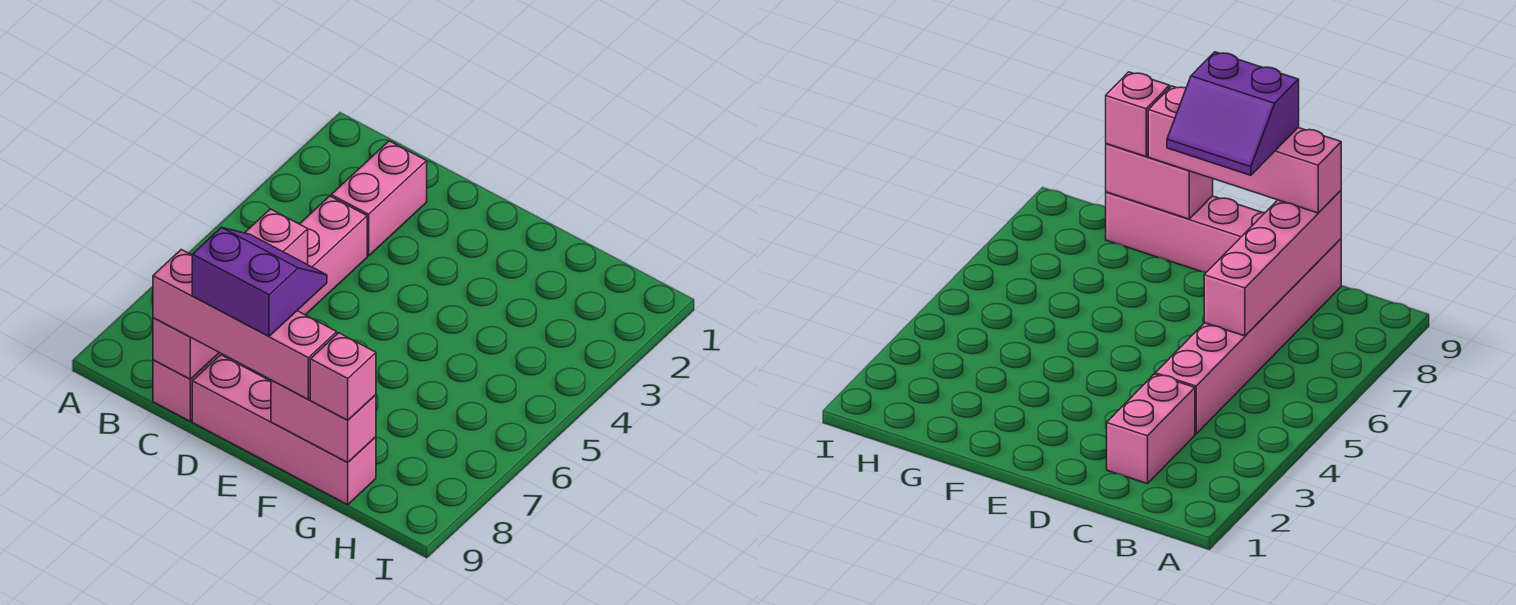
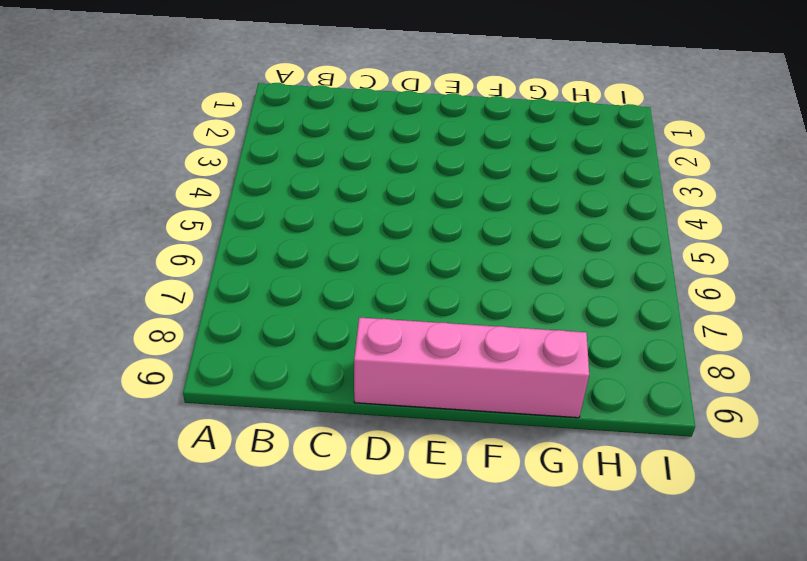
none -> pink brick C2:C3 level 1
none -> pink brick C4:C9 level 1

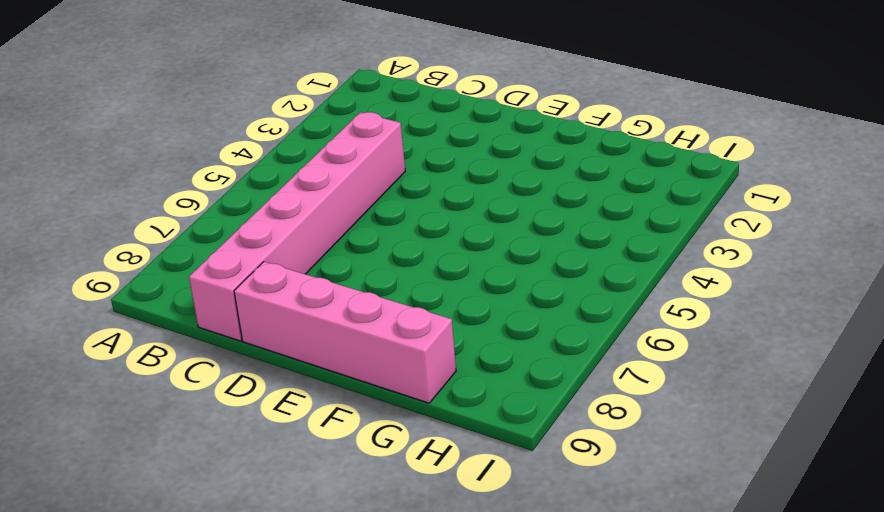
none -> pink brick C2:C3 level 1
none -> pink brick C6:C9 level 2

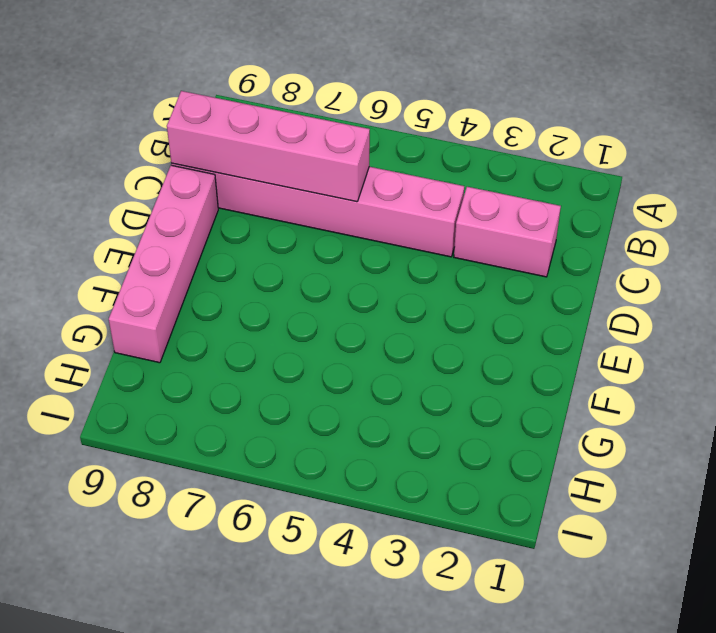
none -> pink brick F9:G9 level 2
none -> pink brick C9:F9 level 3

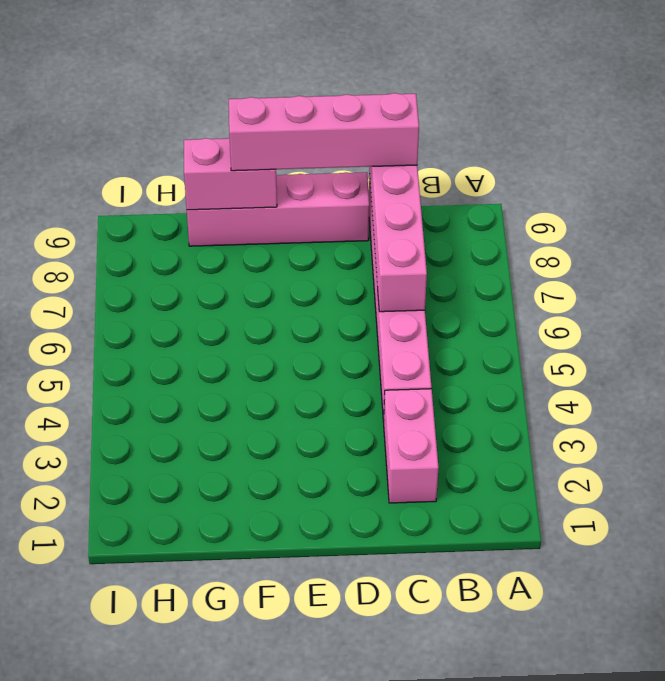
none -> pink brick G9 level 3
none -> purple slope D8:E9 level 4 top 9

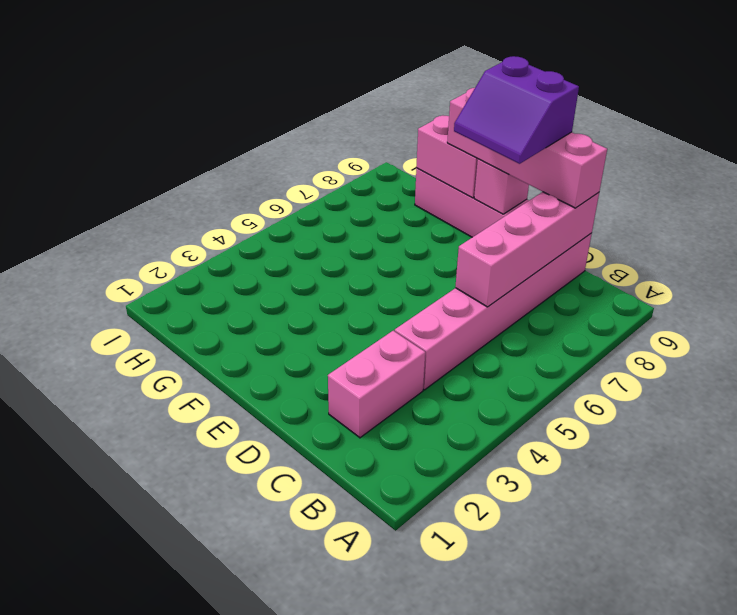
pink brick E9 level 2 -> pink brick G9 level 3

